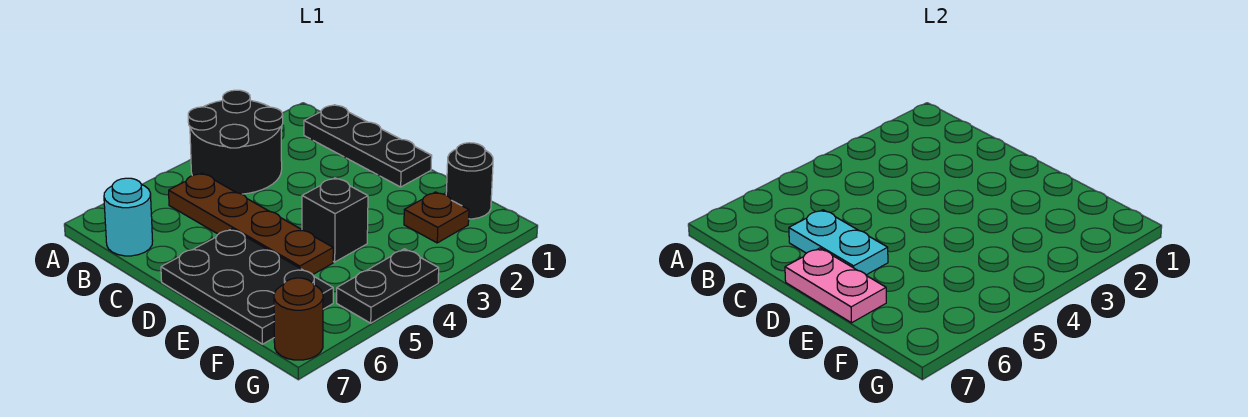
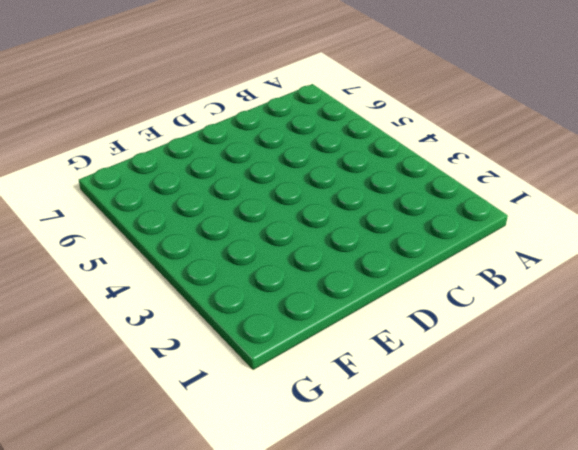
none -> black round brick A3:B4 level 1
none -> black plate B1:D1 level 1
none -> brown plate B5:E5 level 1

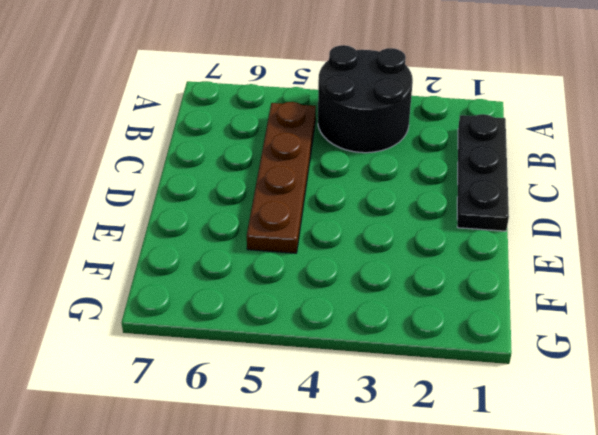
none -> cyan round brick B7 level 1
none -> black plate D6:F7 level 1
none -> black brick E4 level 1

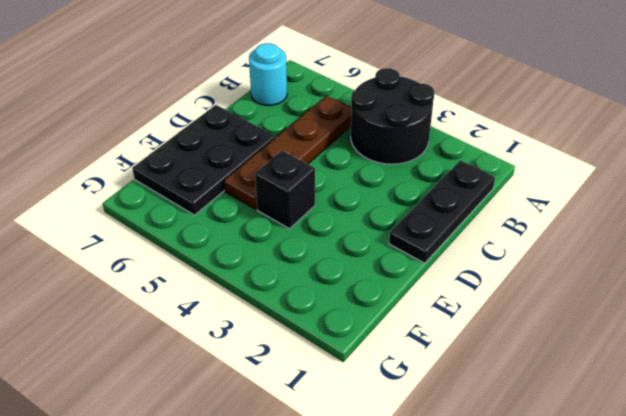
none -> black round brick F1 level 1
none -> brown plate F2 level 1
none -> black plate G4:G5 level 1

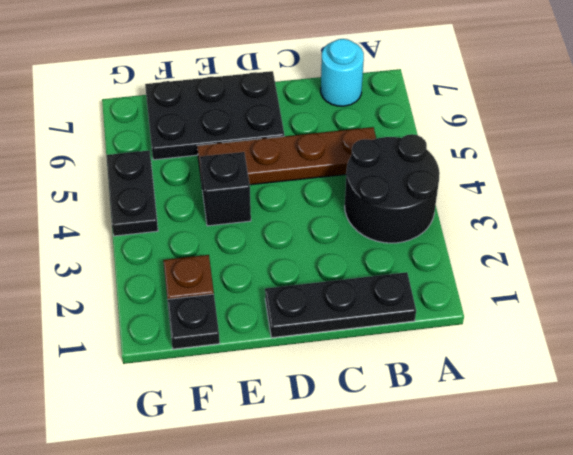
black plate F1 level 1 -> black round brick F1 level 1
none -> brown round brick G7 level 1
none -> cyan plate C6:D6 level 2
none -> pink plate D7:E7 level 2

